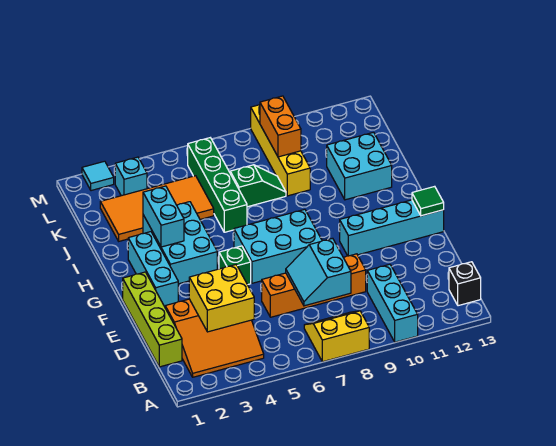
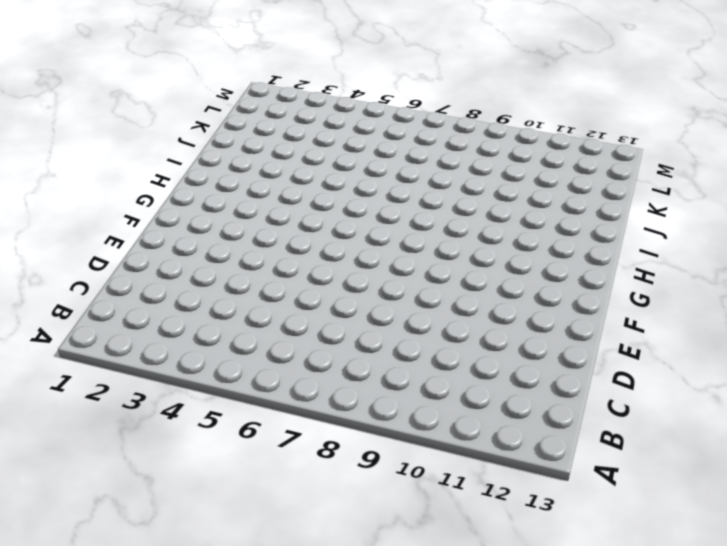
none -> yellow slope A7:B8 level 1 top A
none -> cyan brick A10:C10 level 1
none -> orange slope B2:D4 level 1 top D

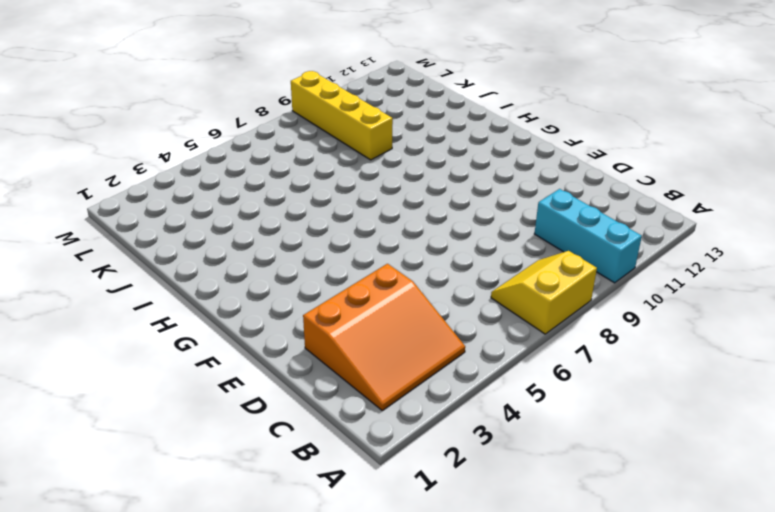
none -> black brick B13 level 1
none -> lime brick C1:F1 level 1
none -> orange brick D6:D9 level 1

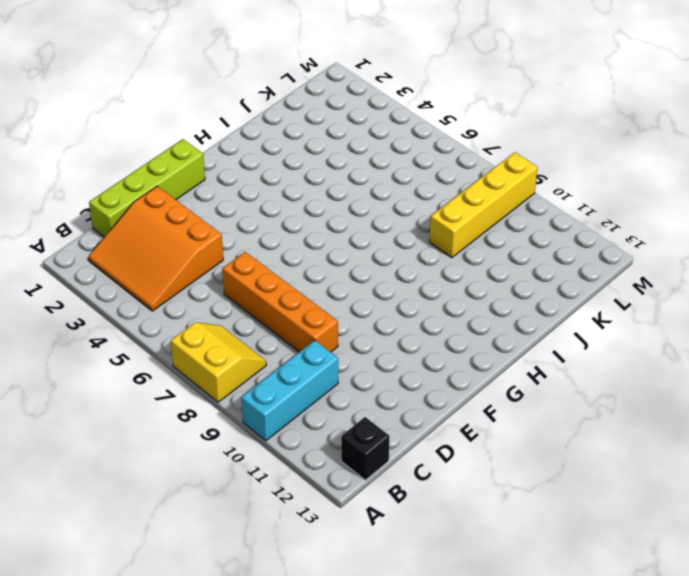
none -> cyan brick F2:H2 level 1
none -> green brick F5 level 1
none -> cyan brick F6:G8 level 1

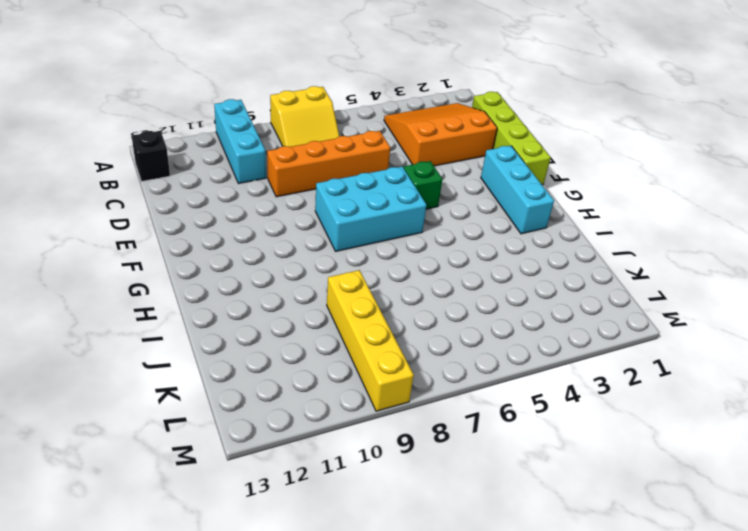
none -> cyan brick F10:F13 level 1
none -> cyan brick G3:I4 level 1
none -> green brick I6:L6 level 1

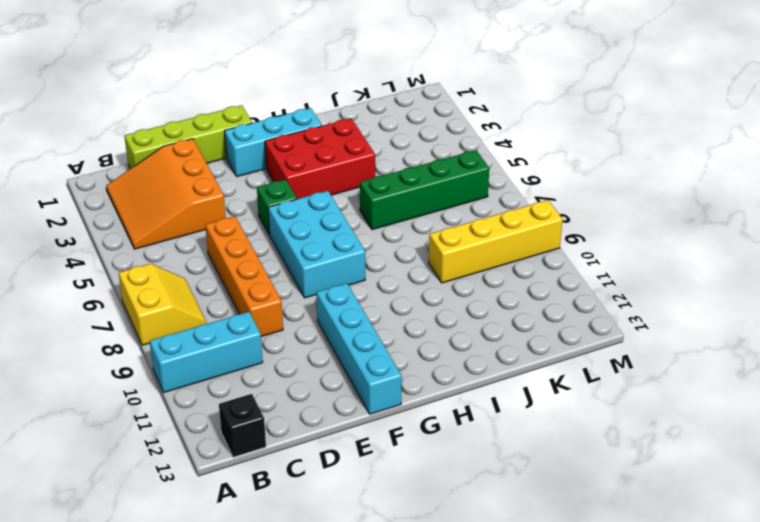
red brick G3:I4 level 1 -> cyan brick G3:I4 level 1
none -> cyan brick I11:J12 level 1
none -> orange tile J2:K5 level 1
none -> green slope J7:J8 level 1 top 7

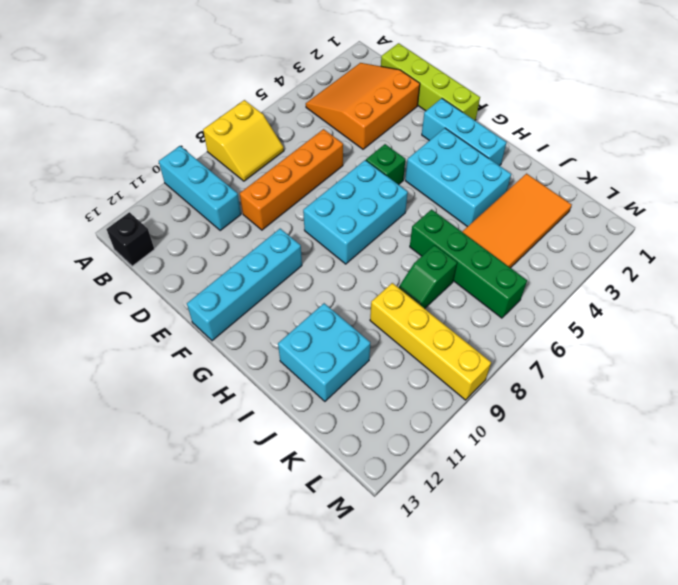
none -> cyan brick L3 level 1
none -> cyan tile M2 level 1
none -> yellow brick C3:D4 level 2

